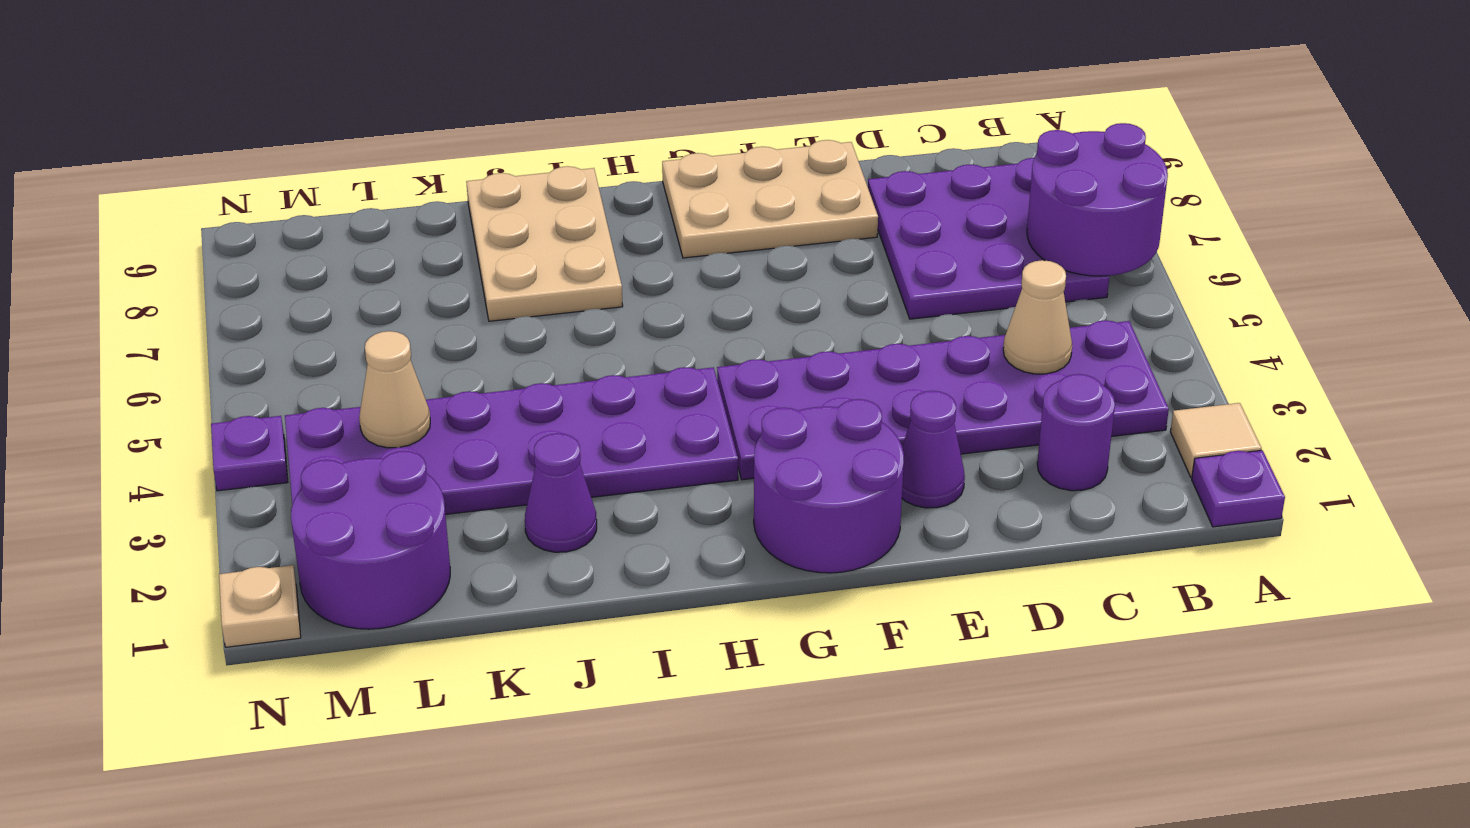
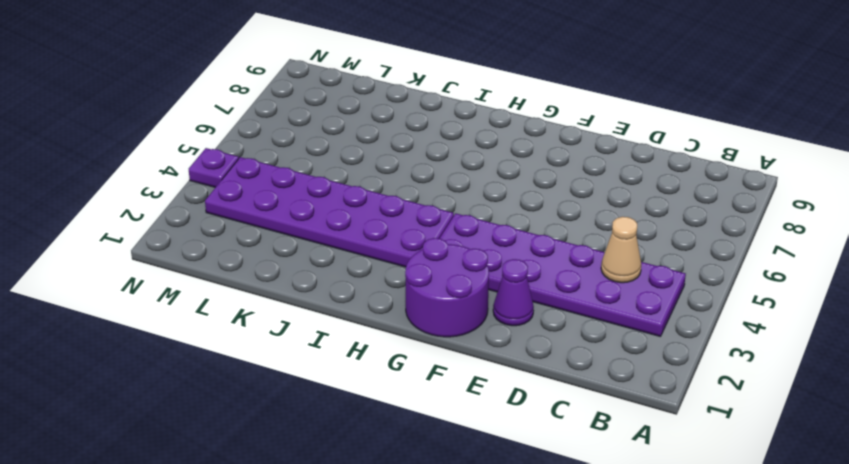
none -> purple plate A1 level 1
none -> tan tile A2 level 1
none -> purple plate B6:D8 level 1

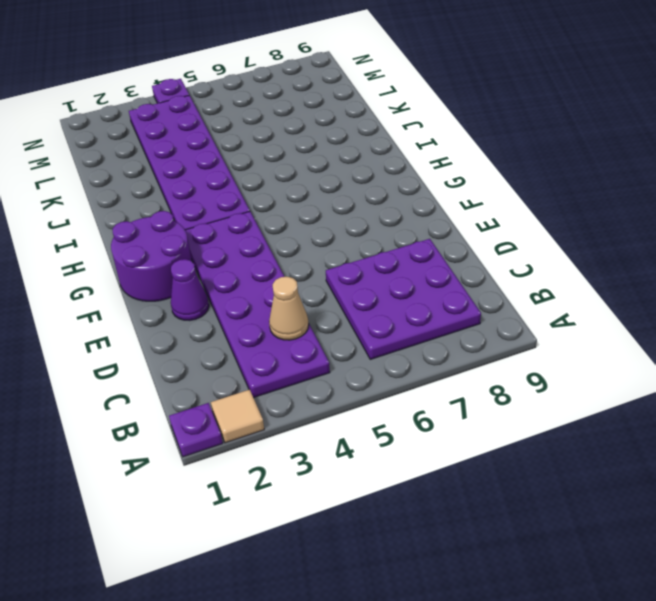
none -> purple round brick C2 level 1
none -> tan plate E8:G9 level 1
none -> tan plate I7:J9 level 1

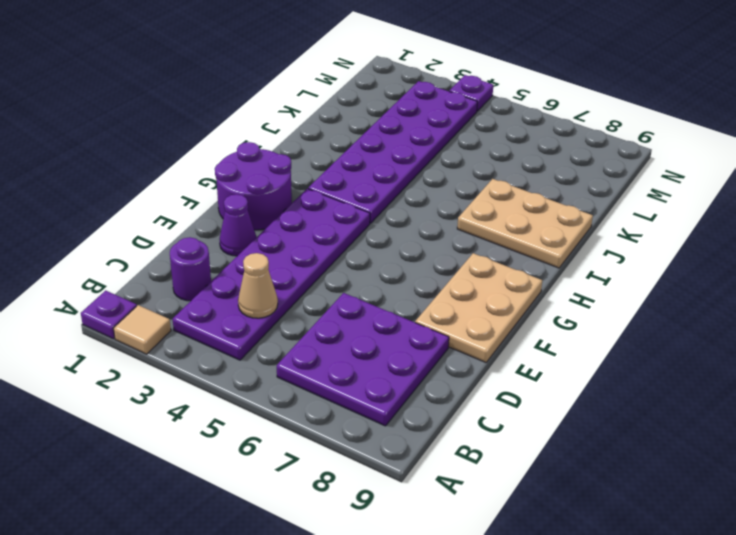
none -> purple cone J2 level 1
none -> purple round brick L1:M2 level 1
none -> tan plate N1 level 1

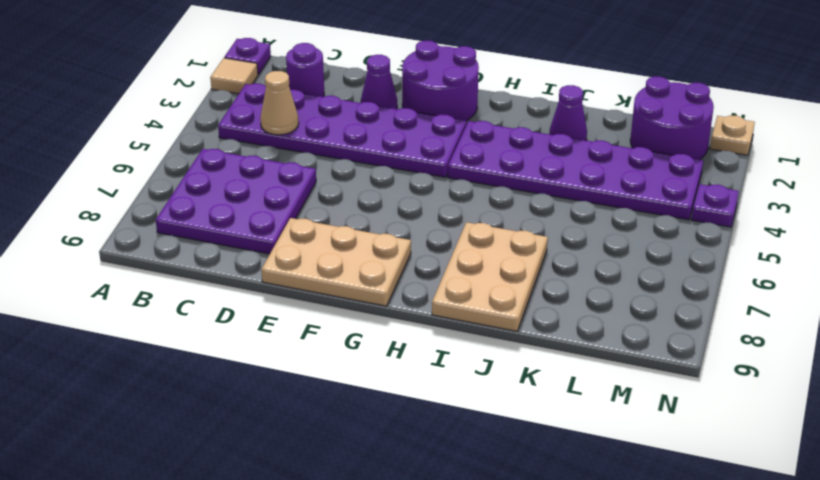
none -> purple round brick A6:B7 level 2
none -> tan cone L4 level 2

